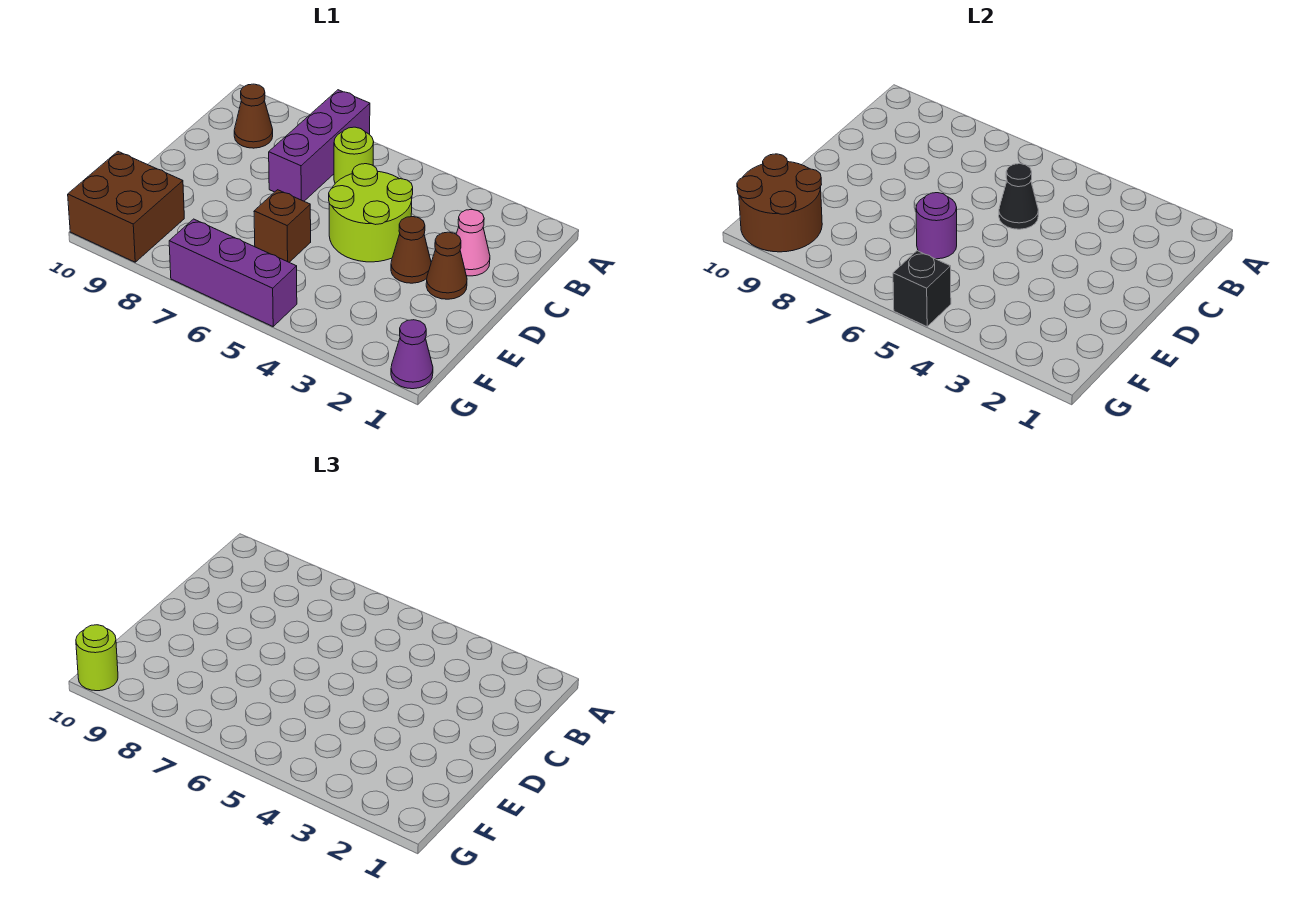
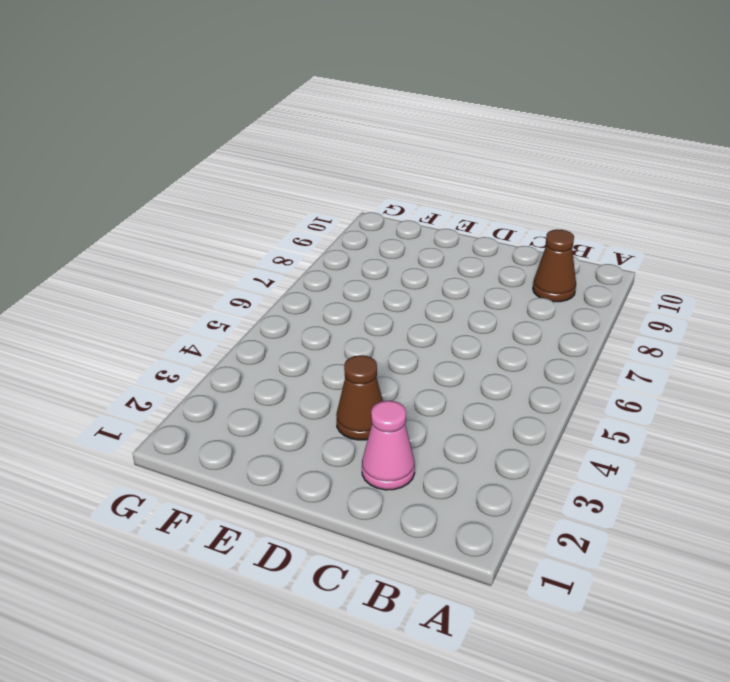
none -> purple brick A7:C7 level 1
none -> lime round brick B6 level 1
none -> lime round brick C4:D5 level 1

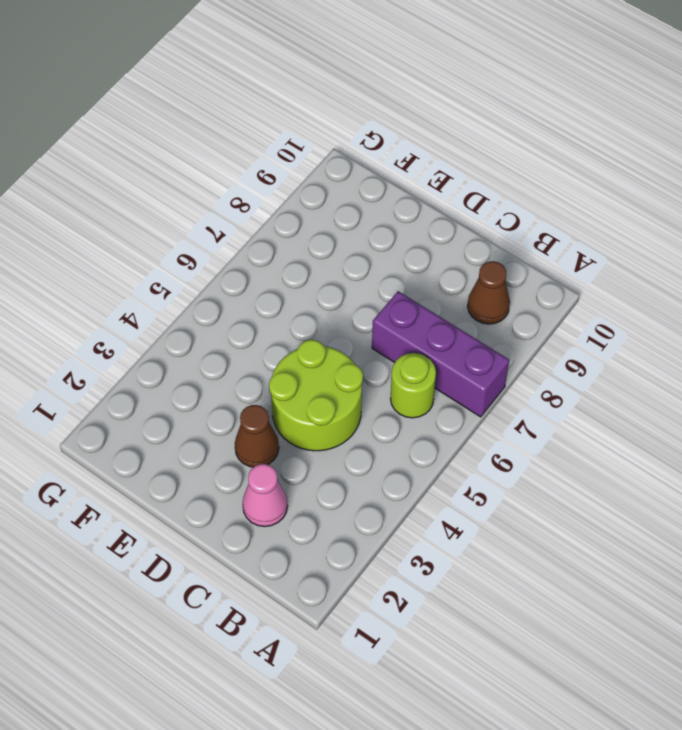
none -> brown cone D2 level 1
none -> brown brick E6 level 1
none -> brown brick F9:G10 level 1

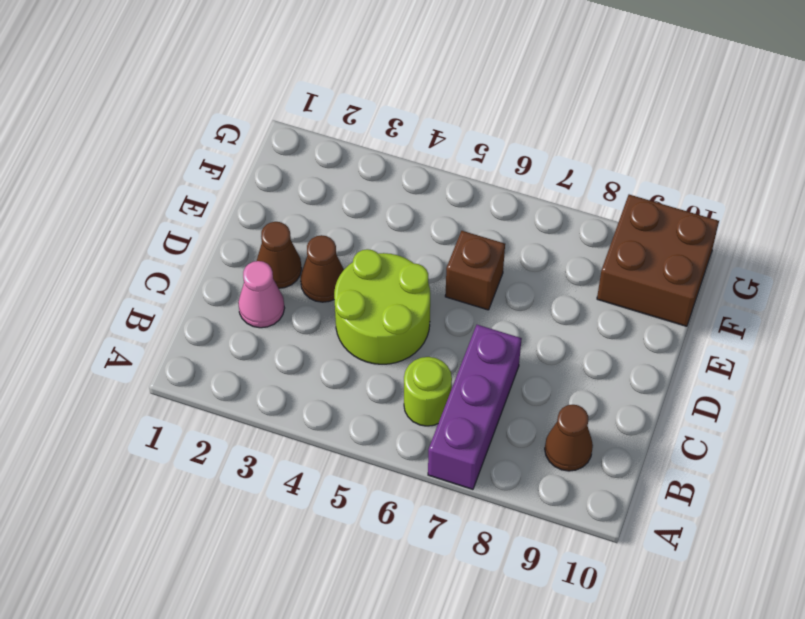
none -> purple cone G1 level 1
none -> purple brick G5:G7 level 1
none -> black cone C5 level 2

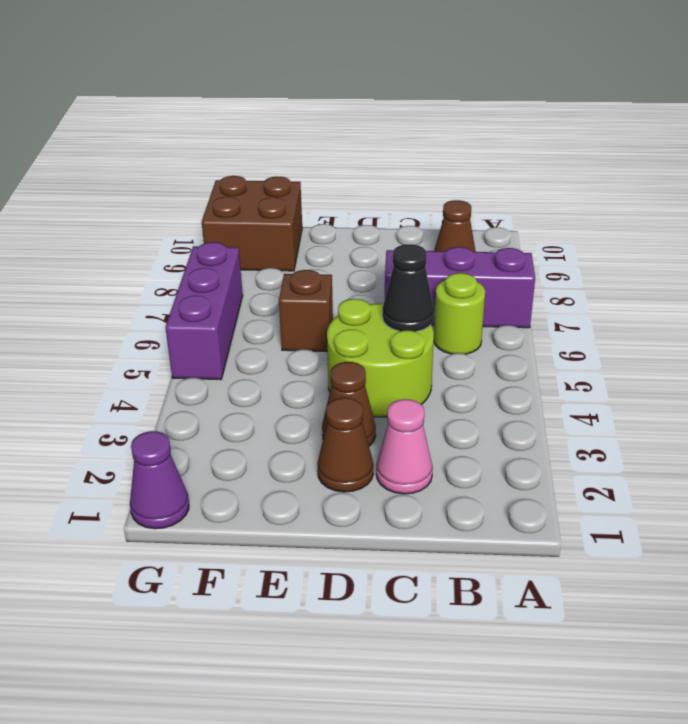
none -> purple round brick E6 level 2
none -> brown round brick F9:G10 level 2
none -> black brick G5 level 2

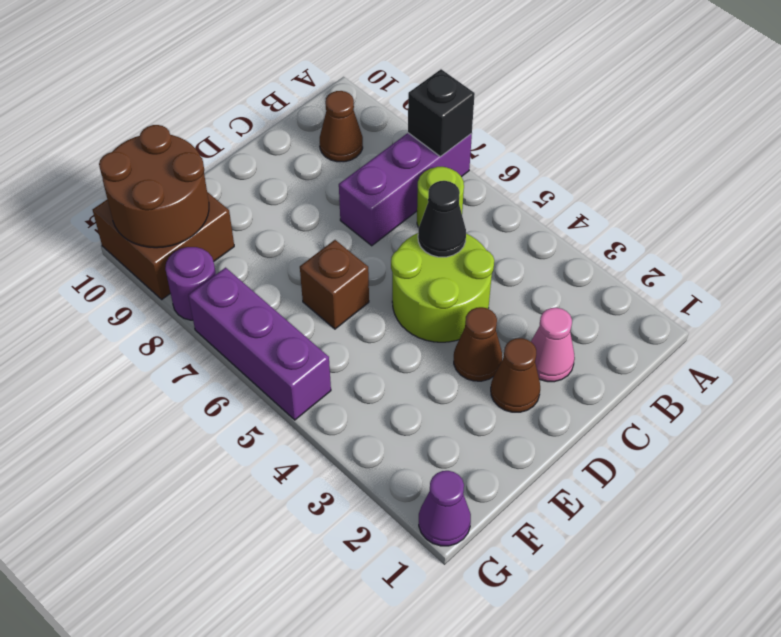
black brick A7 level 2 -> black brick G5 level 2
purple round brick G8 level 1 -> purple round brick E6 level 2
none -> lime round brick G10 level 3

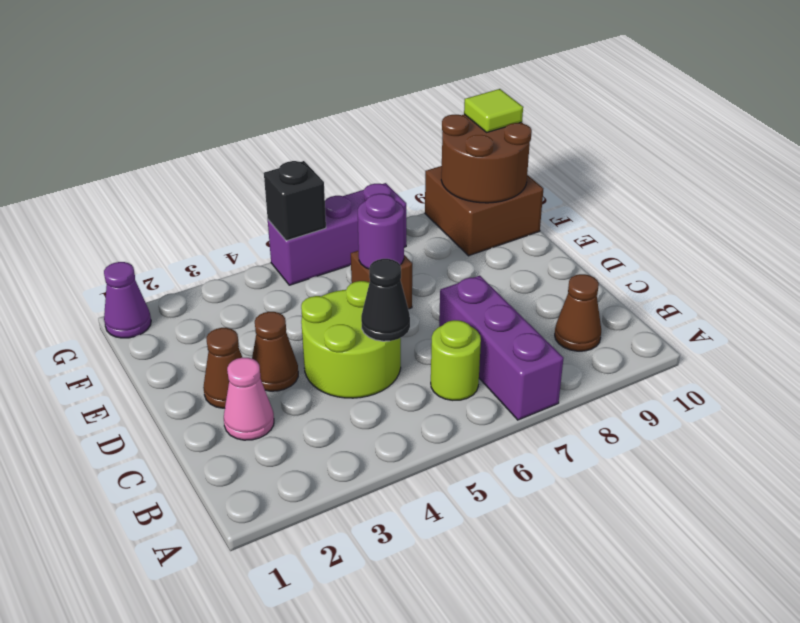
lime tile G10 level 3 -> lime round brick G10 level 3

